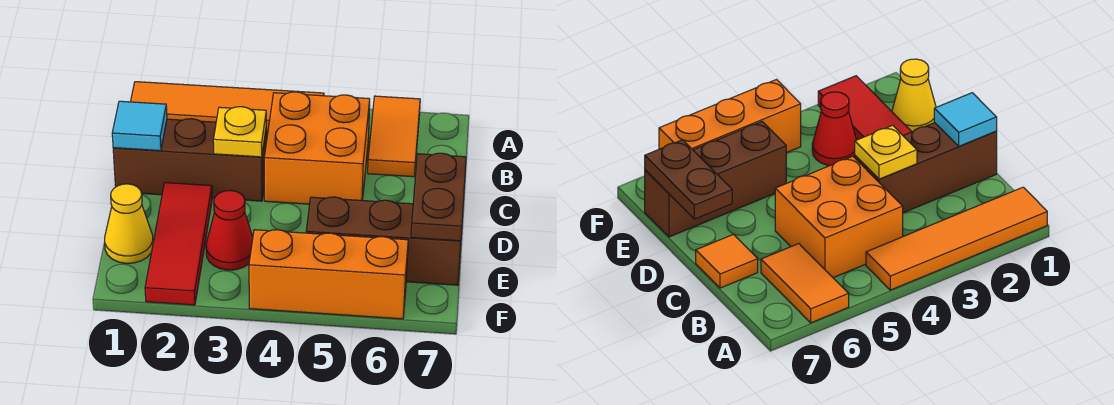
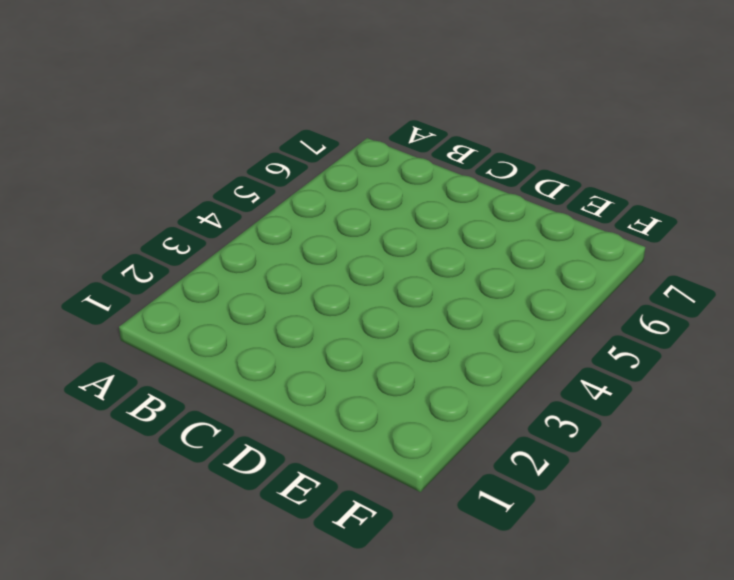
none -> orange tile A1:A4 level 1
none -> orange tile A6:B6 level 1
none -> orange brick B4:C5 level 1

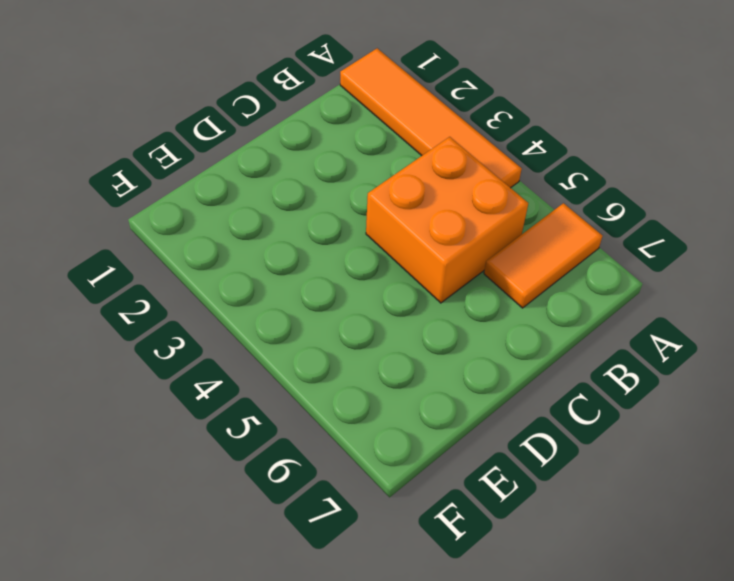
none -> brown brick C1:C3 level 1
none -> orange tile C7 level 1
none -> red tile D2:F2 level 1

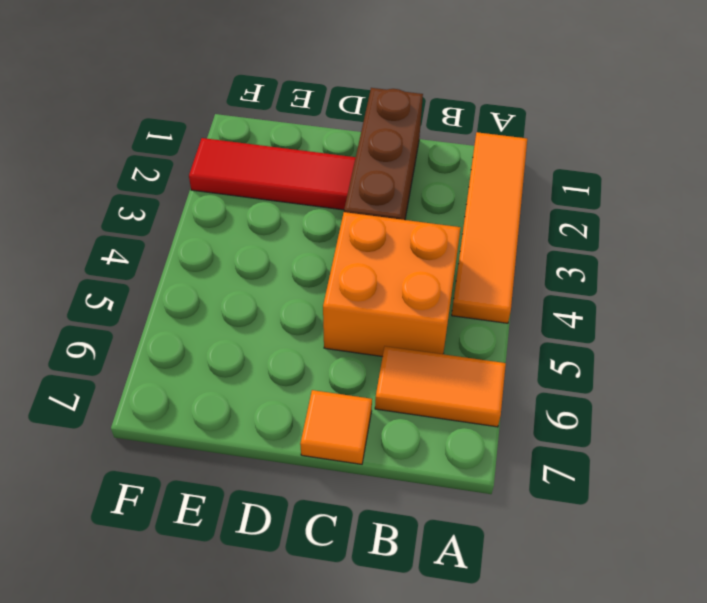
none -> yellow cone E1 level 1
none -> red cone E3 level 1
none -> brown brick E5:E7 level 1

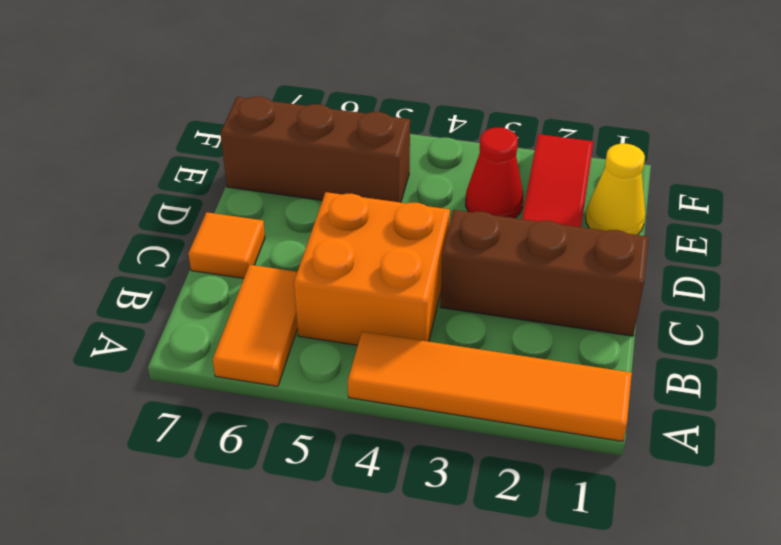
none -> orange brick F4:F6 level 1
none -> cyan tile C1 level 2
none -> yellow plate C3 level 2

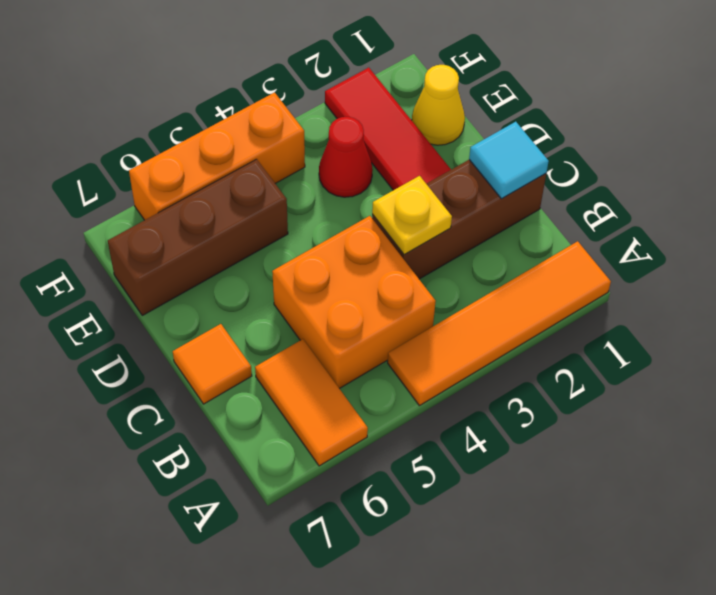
none -> brown plate D7:E7 level 2

